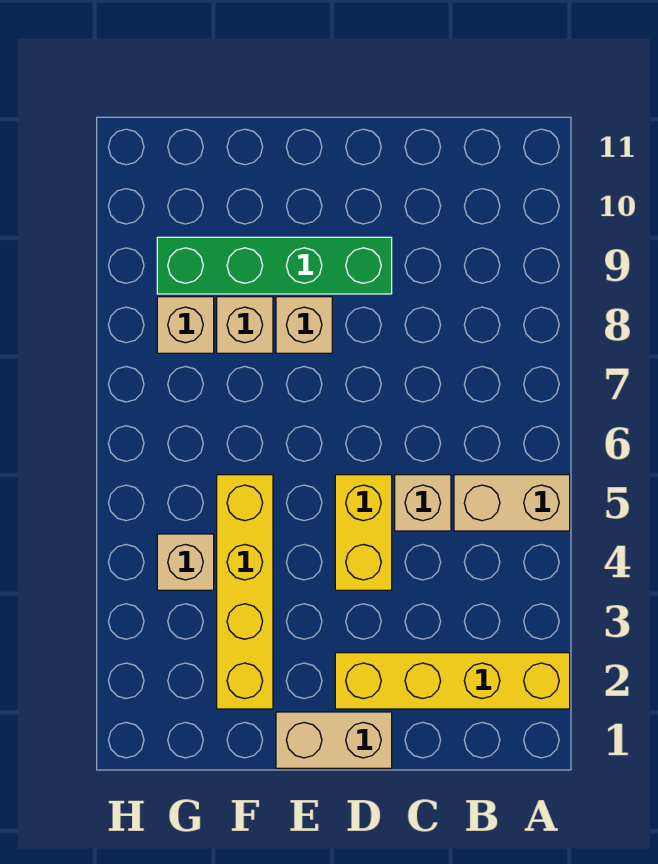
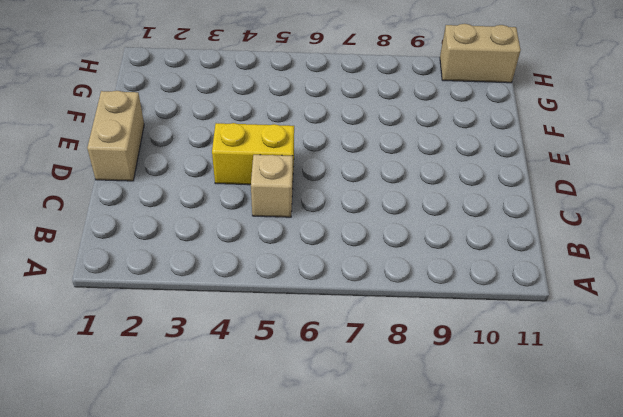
tan brick H10:H11 level 1 -> tan brick A5:B5 level 1
none -> yellow brick A2:D2 level 1
none -> green brick D9:G9 level 1

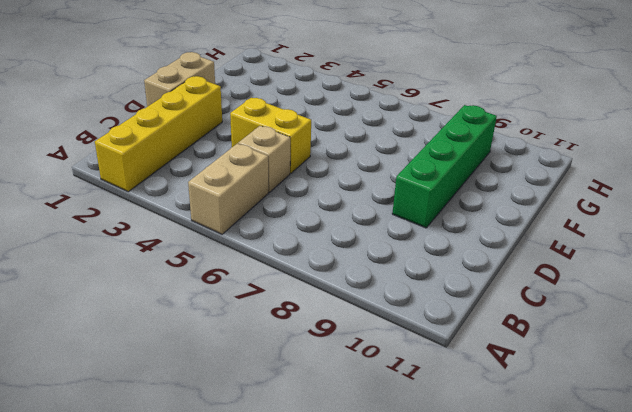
none -> tan brick E8 level 1
none -> yellow brick F2:F5 level 1

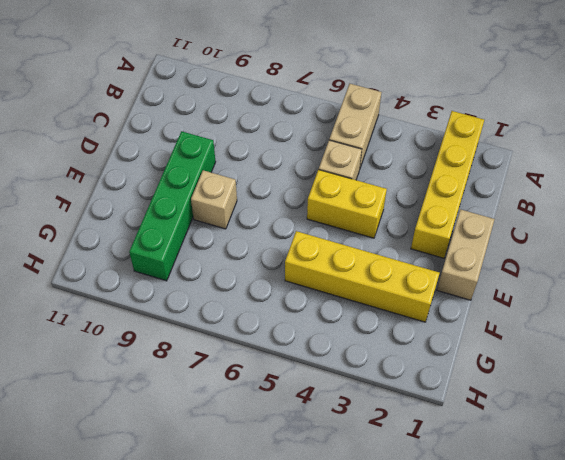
none -> tan brick F8 level 1
none -> tan brick G4 level 1

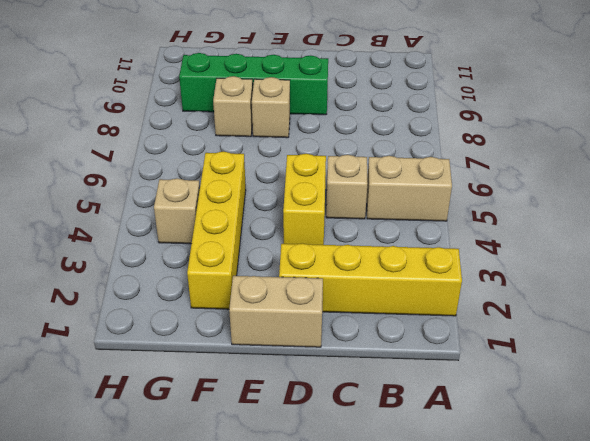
none -> tan brick G8 level 1

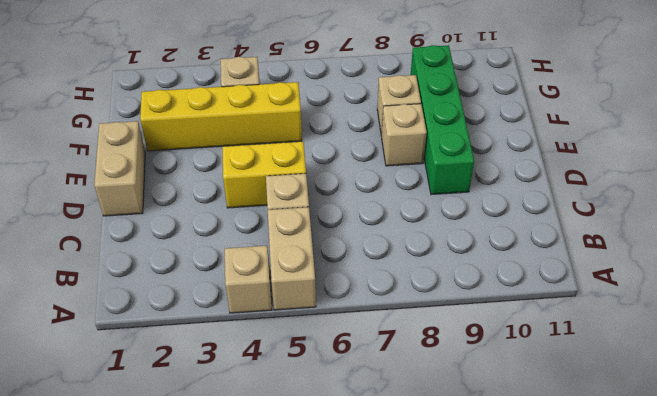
tan brick A4 level 1 -> tan brick G8 level 1
none -> yellow brick A2:D2 level 1

